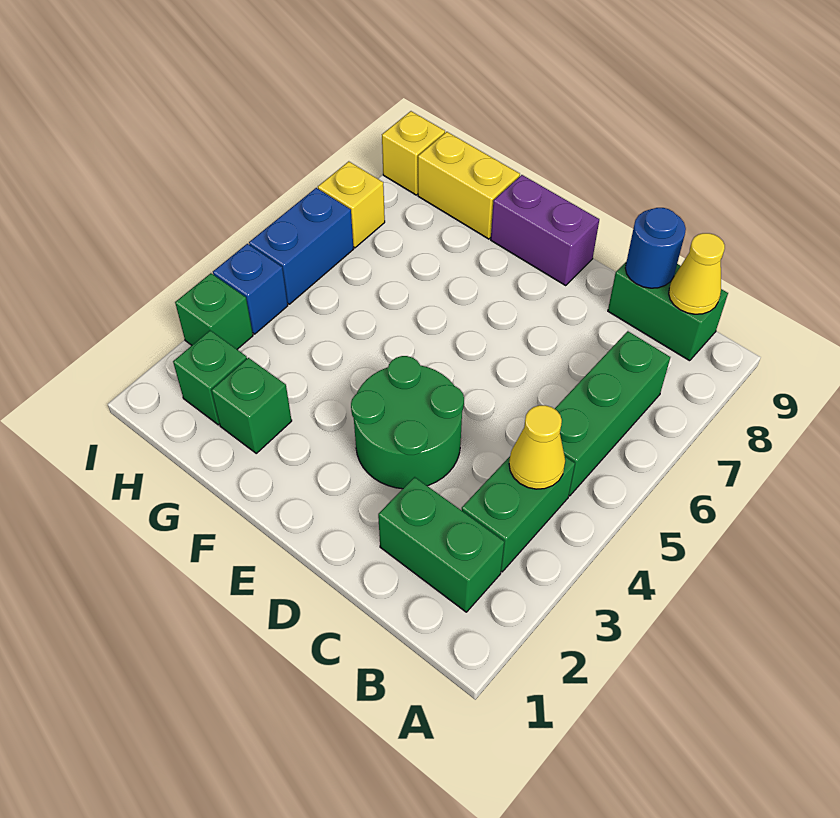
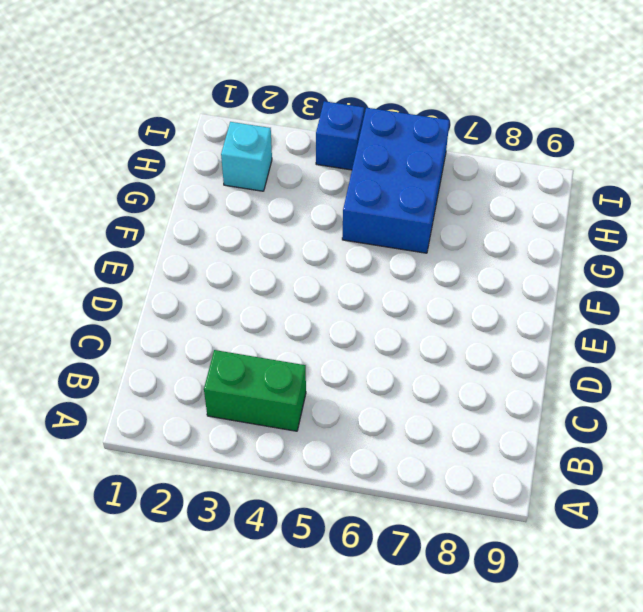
blue brick G5:I6 level 1 -> blue brick I5:I6 level 1
cyan brick H2 level 1 -> green brick H2 level 1
none -> green brick B2:C2 level 1
none -> green brick B5:B7 level 1
none -> green brick B9:C9 level 1

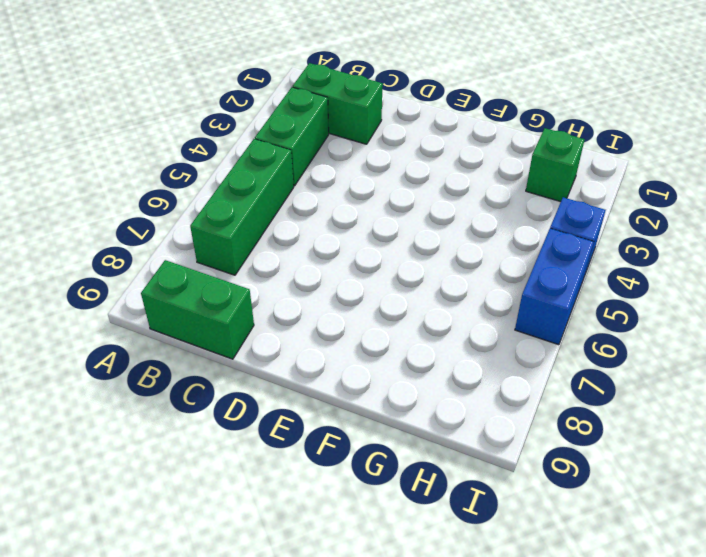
none -> green round brick D3:E4 level 1
none -> purple brick E9:F9 level 1
none -> green brick G2 level 1

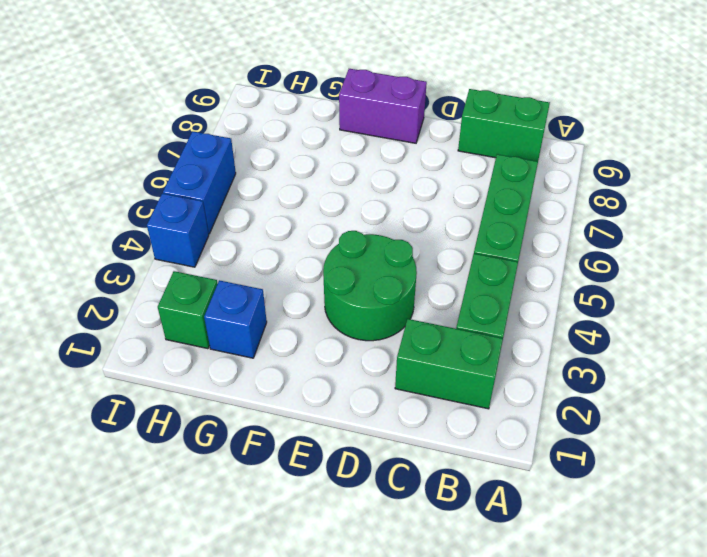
blue brick G2 level 1 -> green brick G2 level 1
none -> yellow brick G9:H9 level 1
none -> green brick I3 level 1
none -> yellow brick I7 level 1

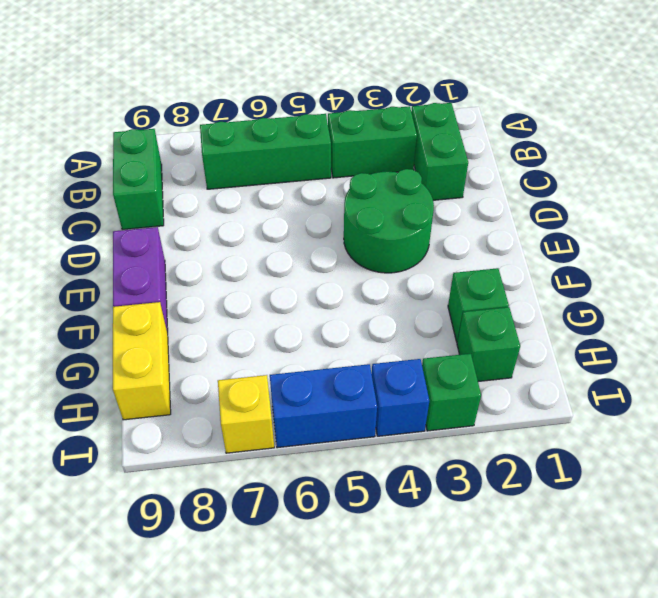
none -> yellow brick I9 level 1
none -> yellow cone B4 level 2
none -> yellow cone B9 level 2

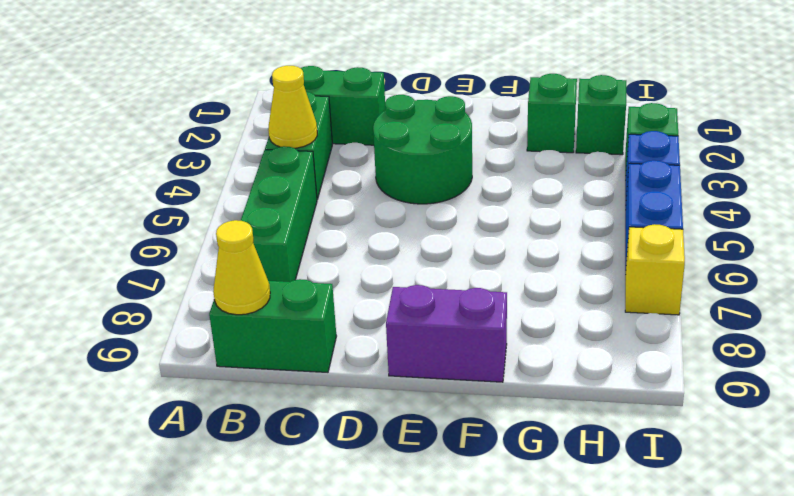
none -> yellow brick G9:H9 level 1
none -> yellow brick I9 level 1
none -> blue round brick C9 level 2

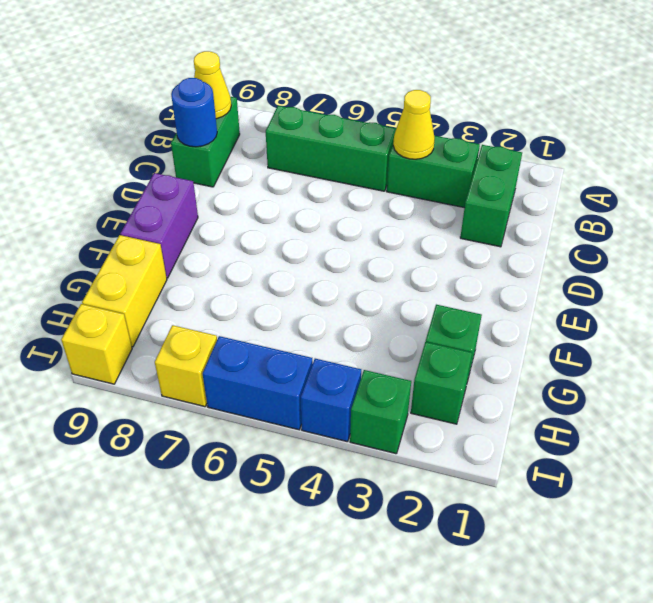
none -> green round brick D3:E4 level 1

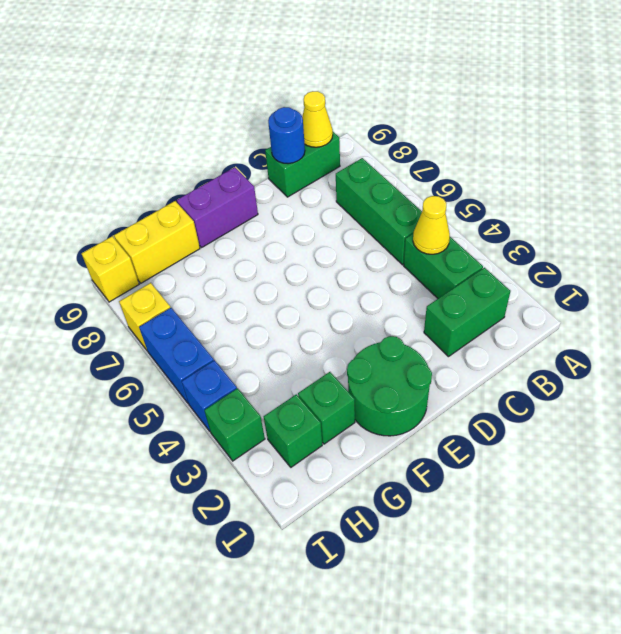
green round brick E1:F2 level 1 -> green round brick D3:E4 level 1

